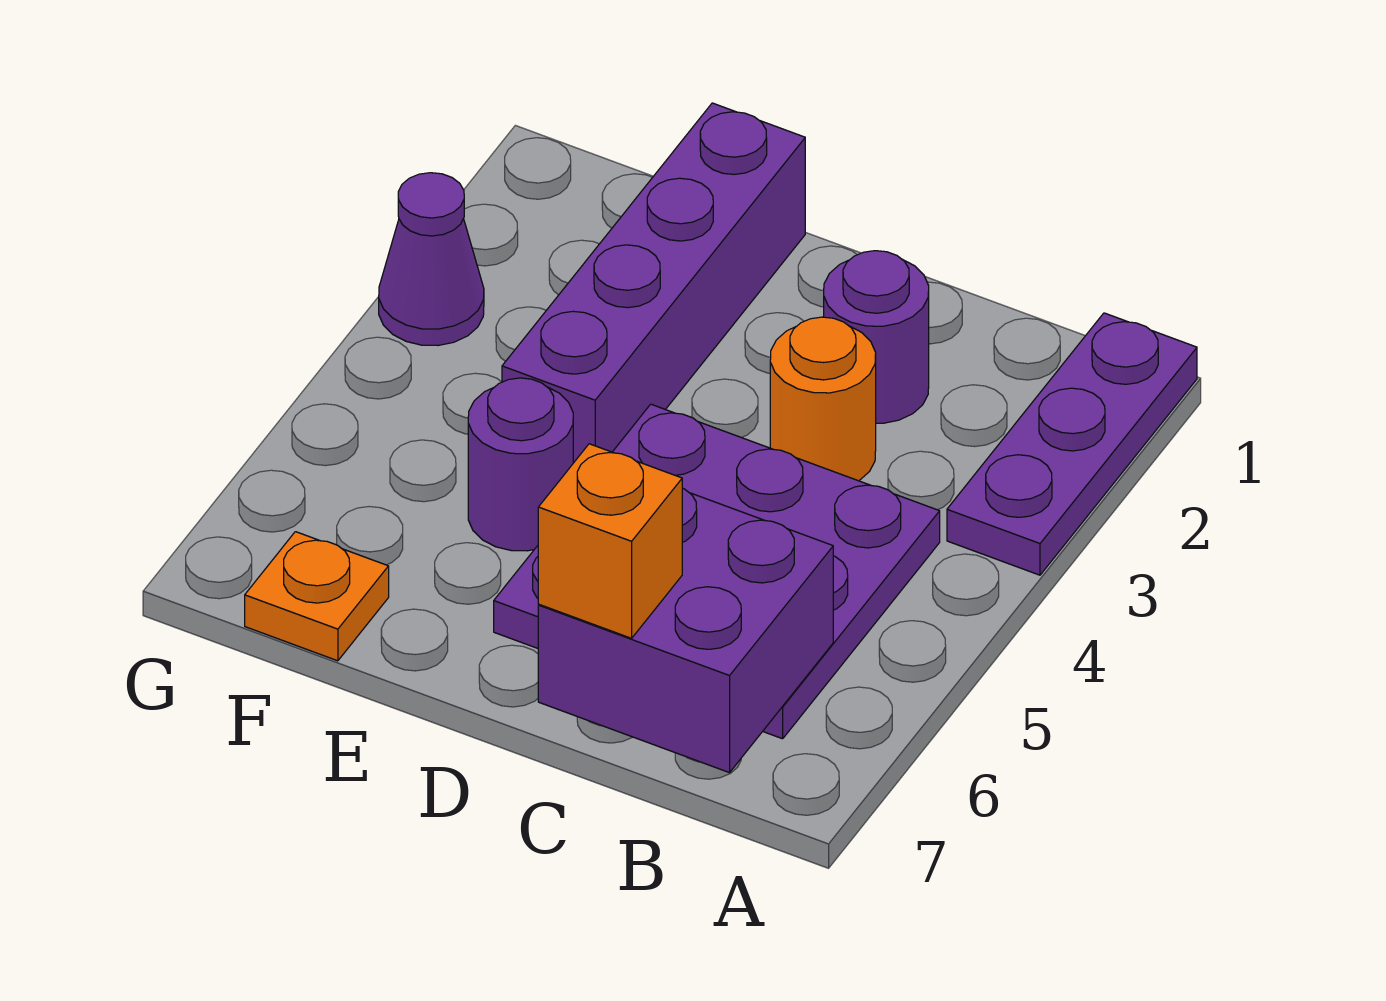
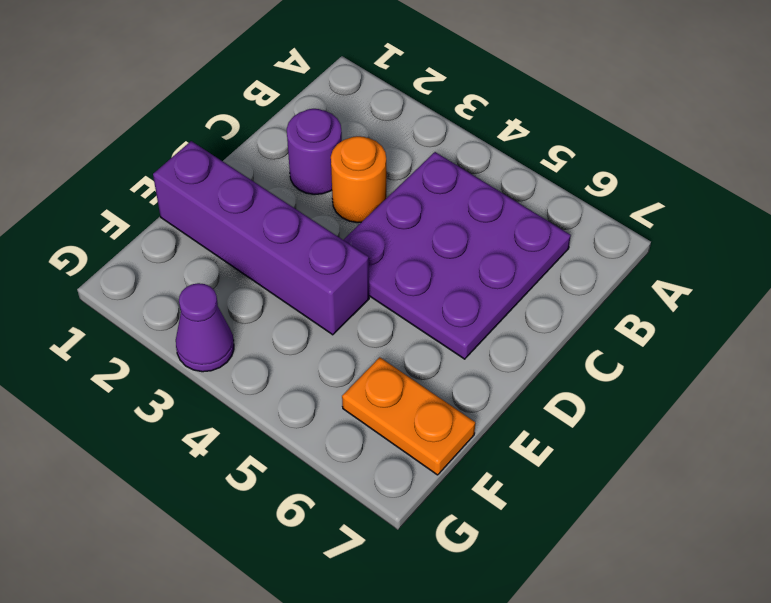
orange plate F6:F7 level 1 -> orange plate F7 level 1
none -> purple plate A1:A3 level 1
none -> purple round brick E5 level 1

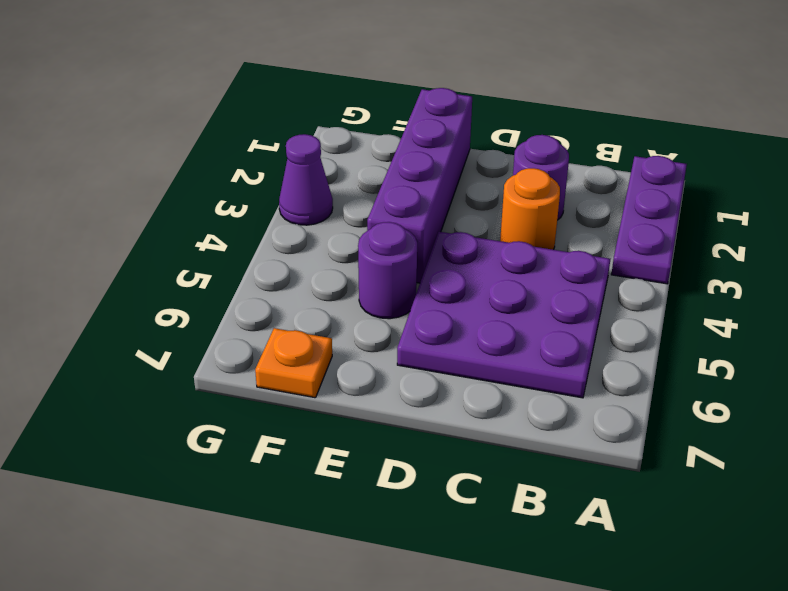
none -> purple brick B6:C7 level 2
none -> orange brick C7 level 3

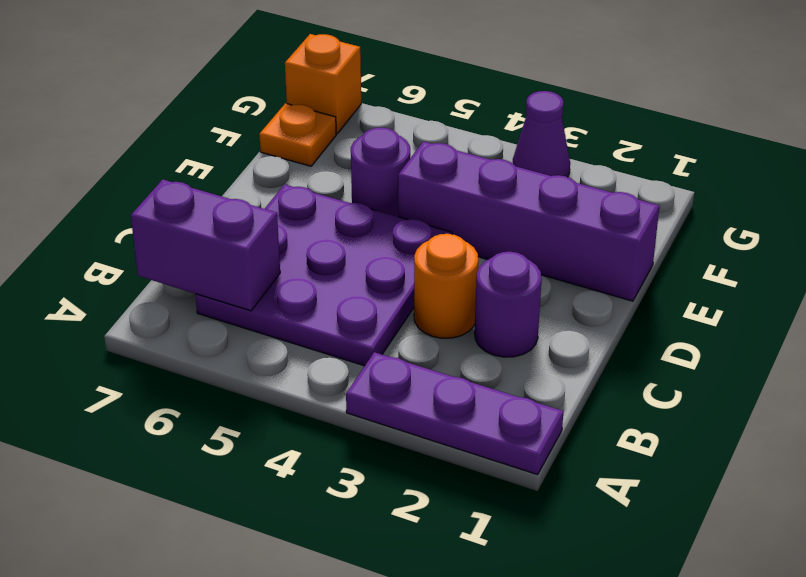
purple brick B6:B7 level 2 -> purple brick B6:C7 level 2
orange brick G7 level 1 -> orange brick C7 level 3

